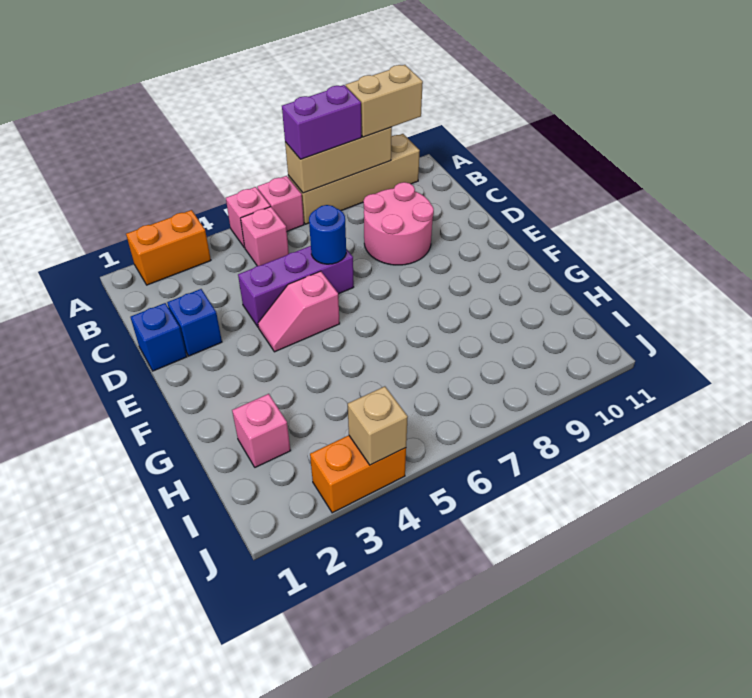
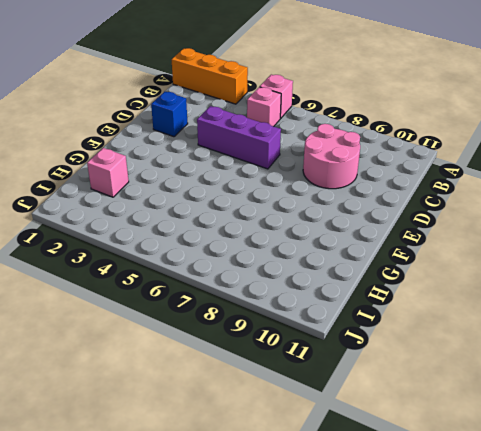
orange brick A1:A3 level 1 -> orange brick A2:A3 level 1
none -> pink brick A6 level 1
none -> tan brick A7:A10 level 1
none -> blue brick D1 level 1

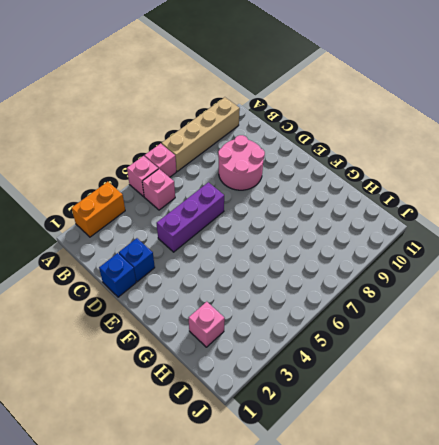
none -> pink slope E4:E5 level 1 top 5
none -> orange brick J3:J4 level 1
none -> tan brick A7:A9 level 2

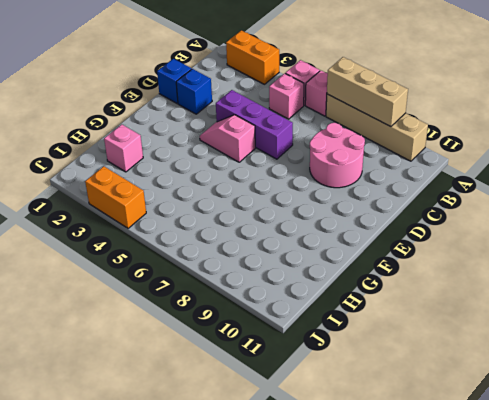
none -> blue round brick D6 level 2
none -> tan brick J4 level 2
none -> purple brick A7:A8 level 3

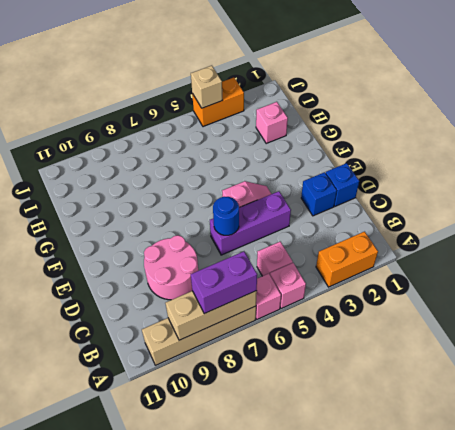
none -> tan brick A9:A10 level 3

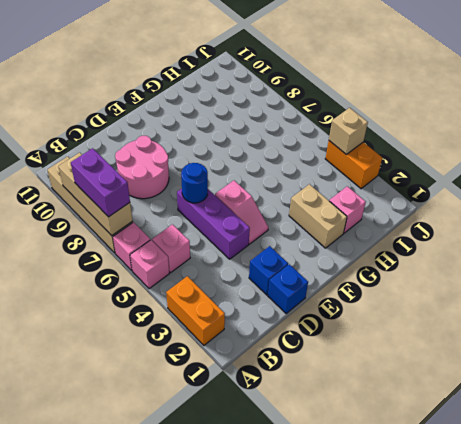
tan brick G2:G3 level 1 -> tan brick A9:A10 level 3

